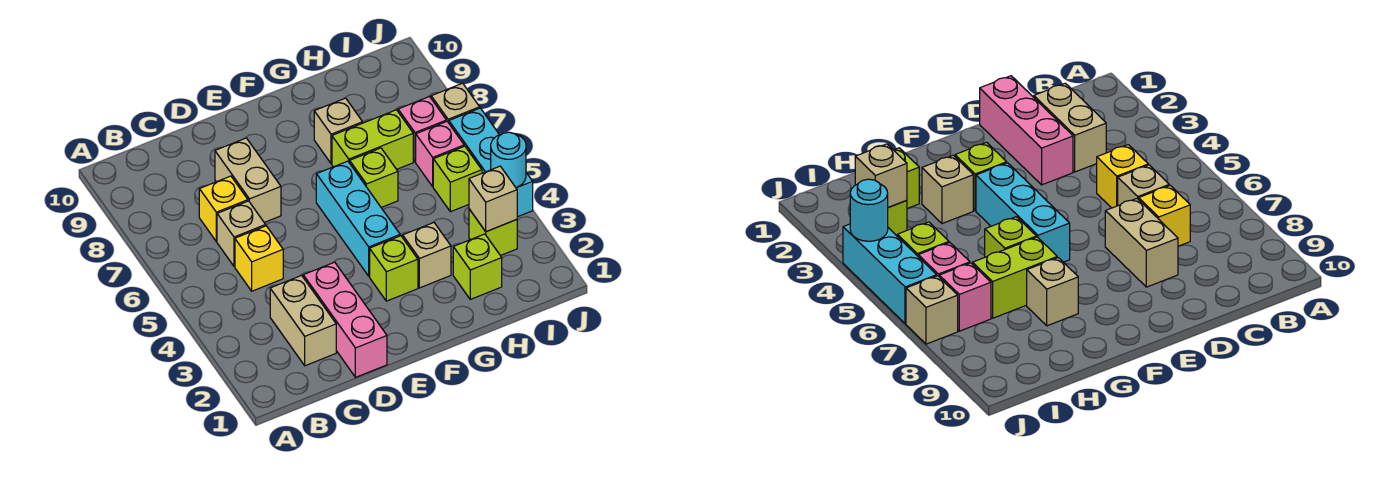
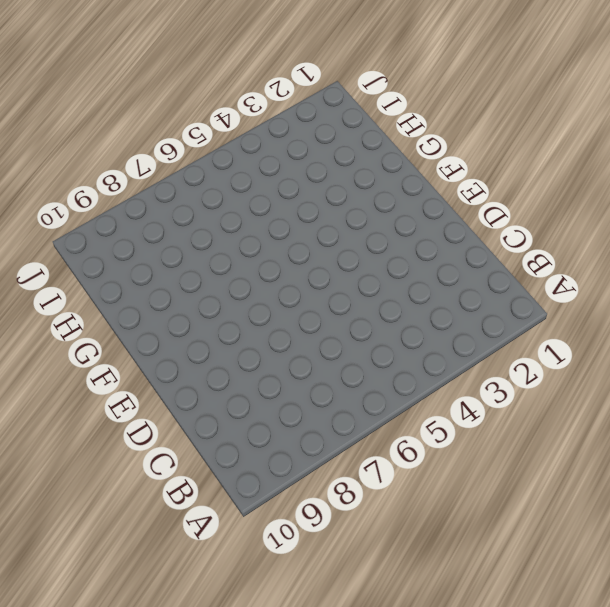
none -> tan brick C2:C3 level 1
none -> yellow brick C5 level 1
none -> tan brick C6 level 1

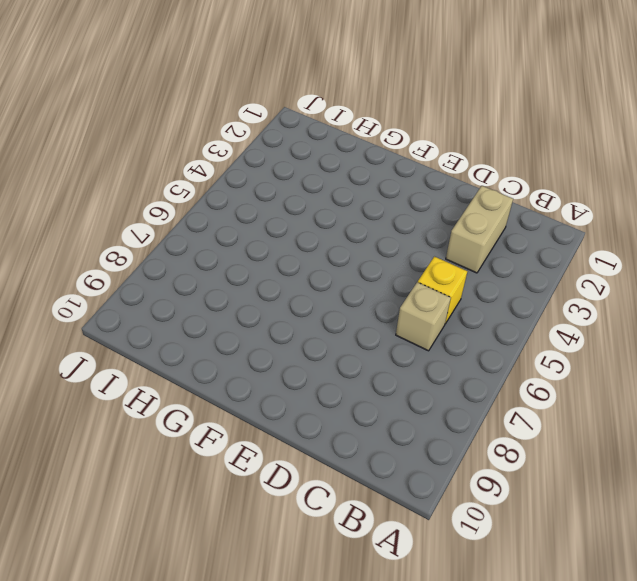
none -> yellow brick C7 level 1
none -> pink brick D1:D3 level 1
none -> tan brick D7:D8 level 1

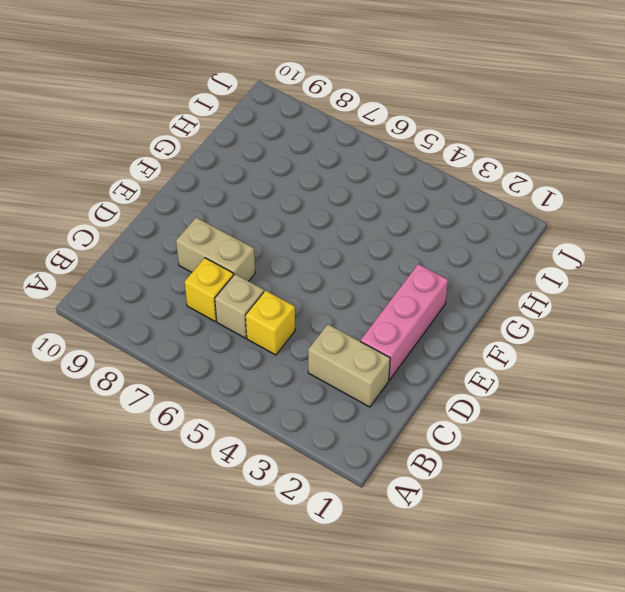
pink brick D2:F2 level 1 -> pink brick D1:D3 level 1
none -> lime brick F3 level 1
none -> cyan brick F4:F6 level 1
none -> tan brick G3 level 1

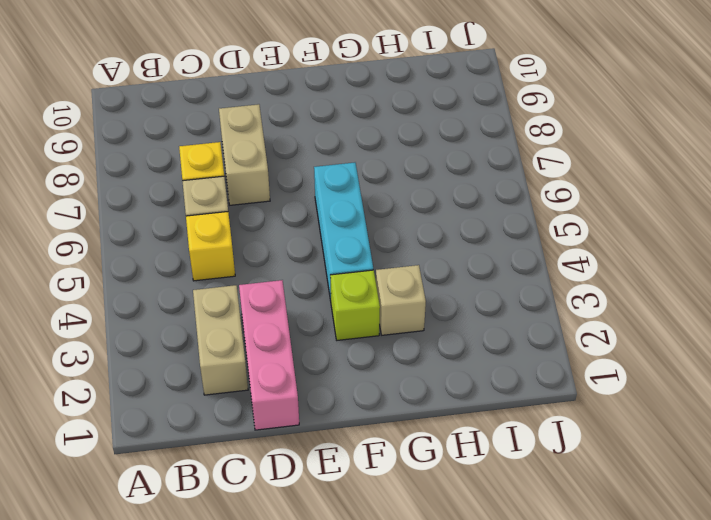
none -> lime brick G6 level 1
none -> lime brick G7:H7 level 1
none -> tan brick G8 level 1

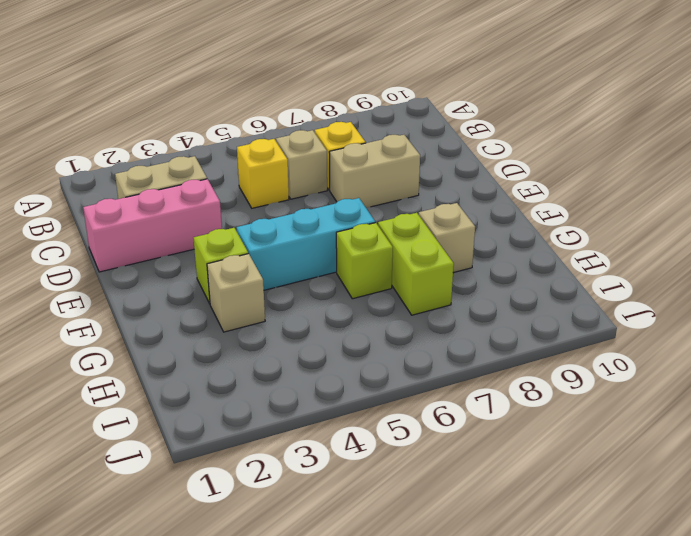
none -> lime brick H2 level 1
none -> lime brick I3 level 1
none -> lime brick I5 level 1

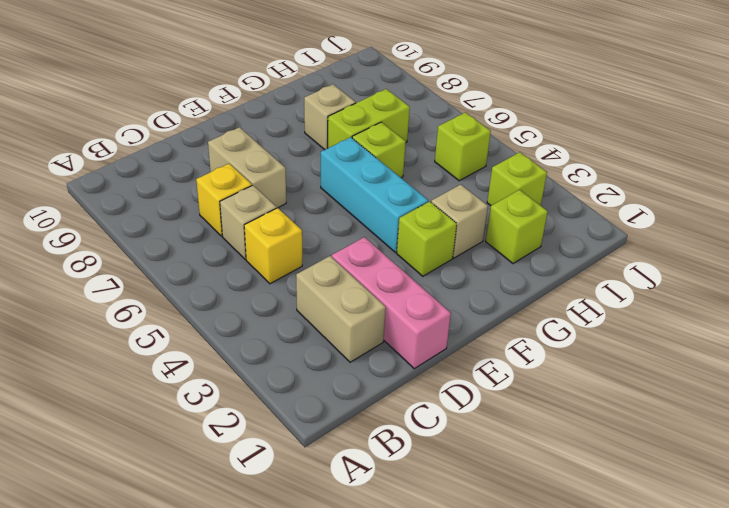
none -> pink brick I6 level 1
none -> pink brick I7 level 1
none -> cyan brick J4:J6 level 1

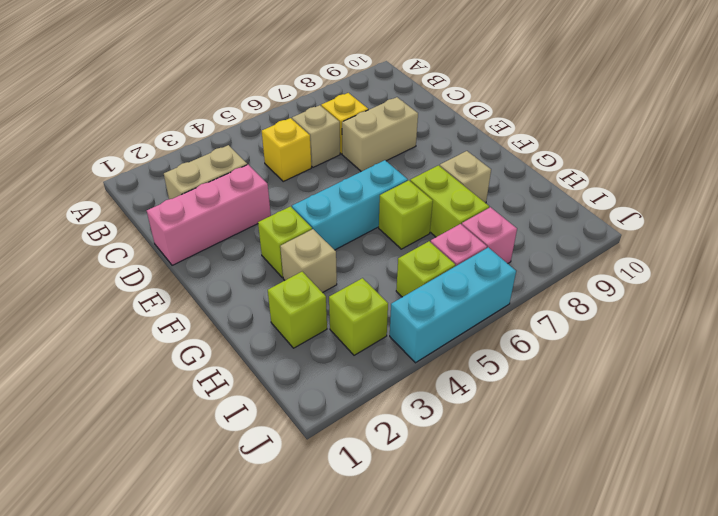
none -> tan brick J7 level 1
none -> tan brick I3 level 2
none -> cyan round brick J4 level 2

